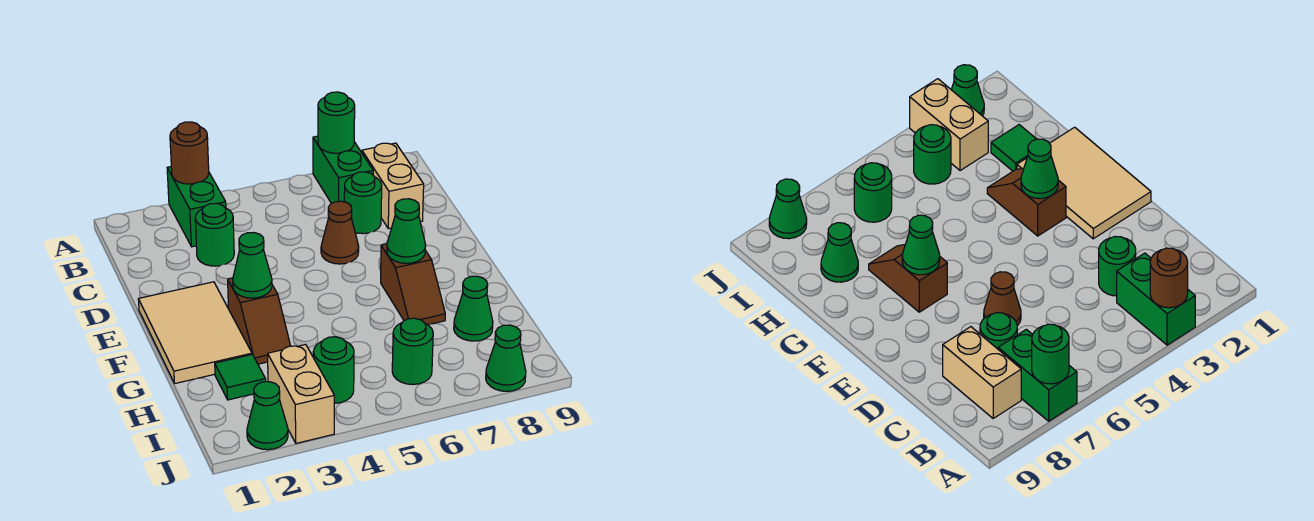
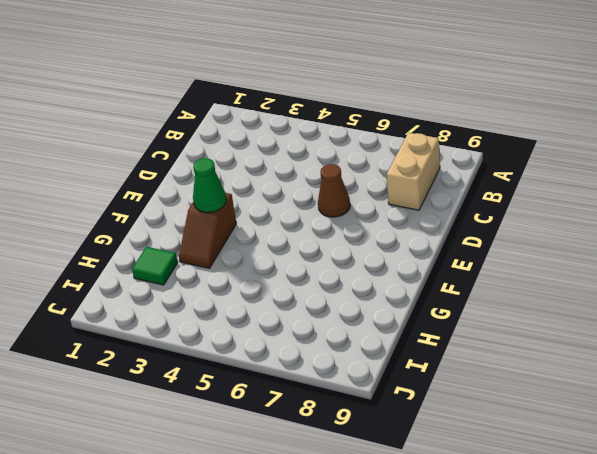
none -> green brick A3:B3 level 1
none -> green brick A7:B7 level 1
none -> green round brick C3 level 1

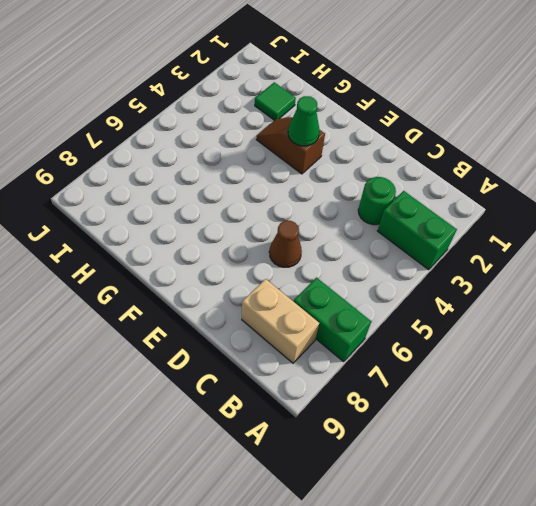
none -> green round brick C7 level 1
none -> tan tile E1:G2 level 1
none -> brown slope F7:G7 level 1 top F

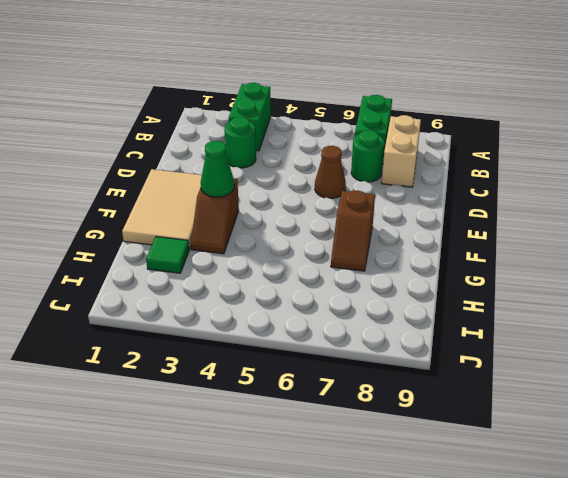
none -> green cone H8 level 1
none -> tan brick I3:J3 level 1
none -> green round brick I4 level 1

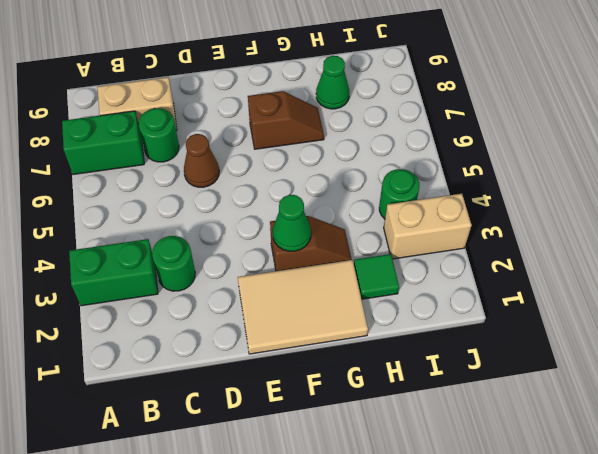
none -> green round brick I6 level 1
none -> green cone J2 level 1
none -> green cone J8 level 1

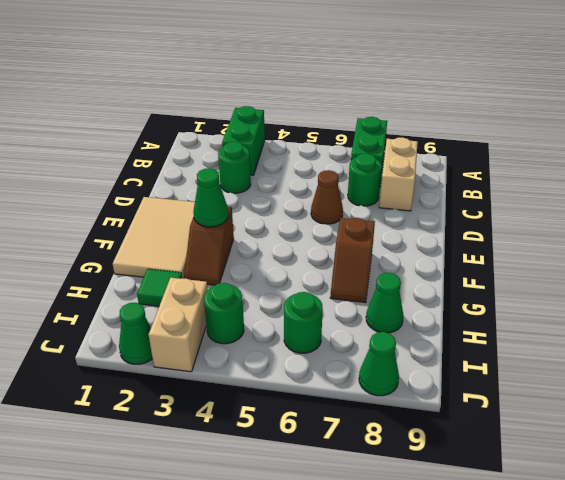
none -> brown round brick A3 level 2
none -> green round brick A7 level 2
none -> green cone F7 level 2

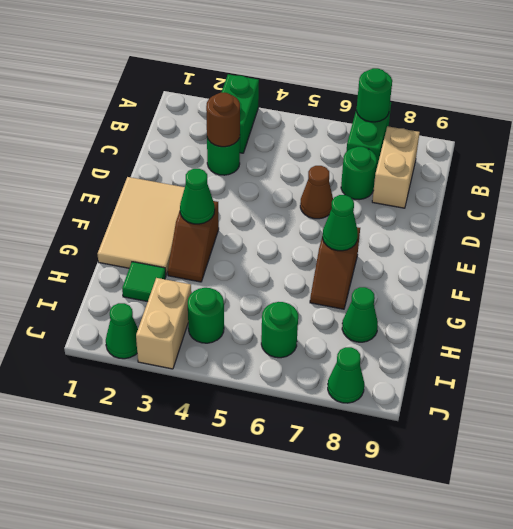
brown round brick C3 level 2 -> brown round brick A3 level 2

